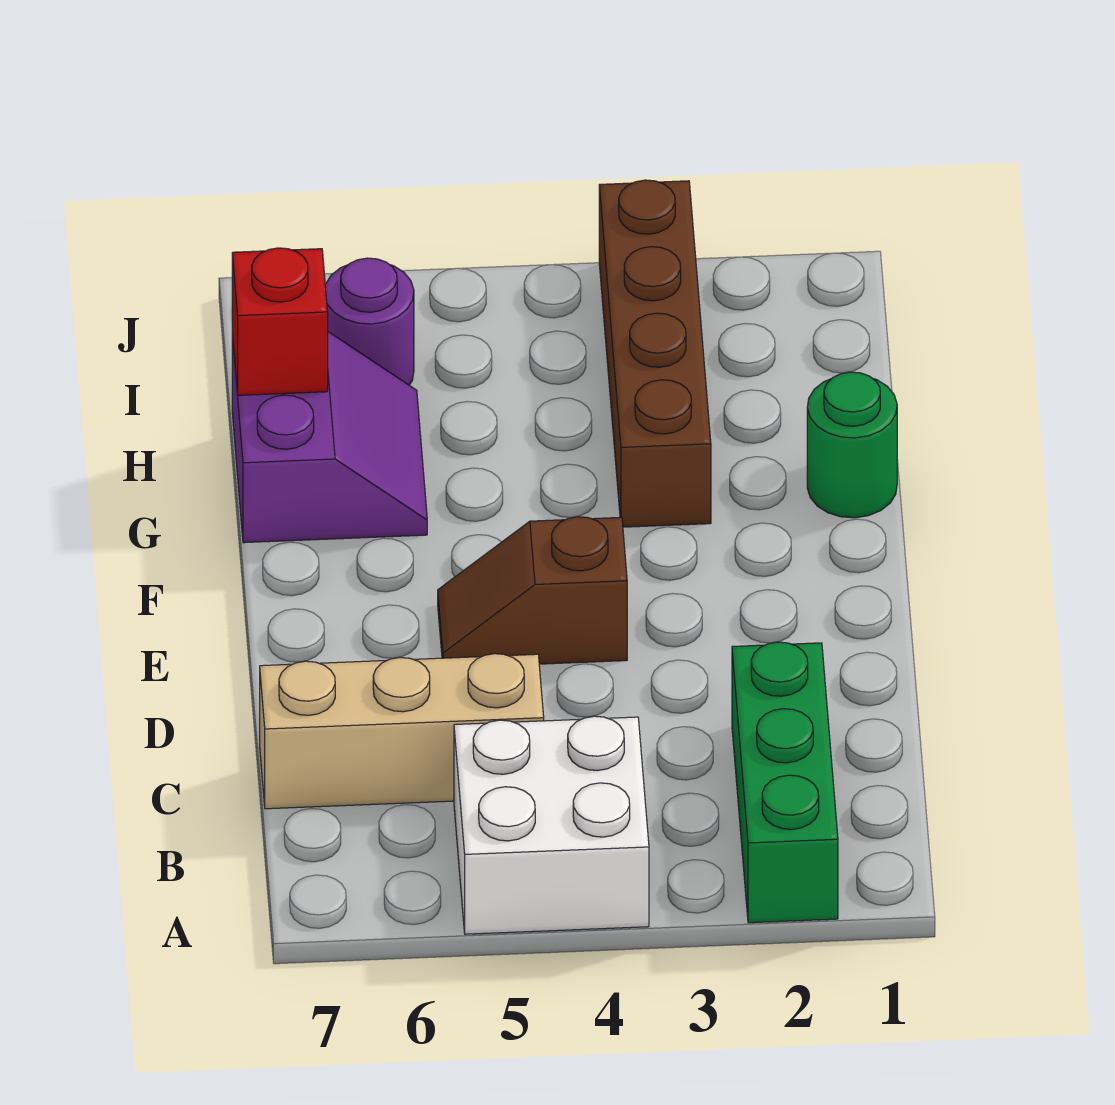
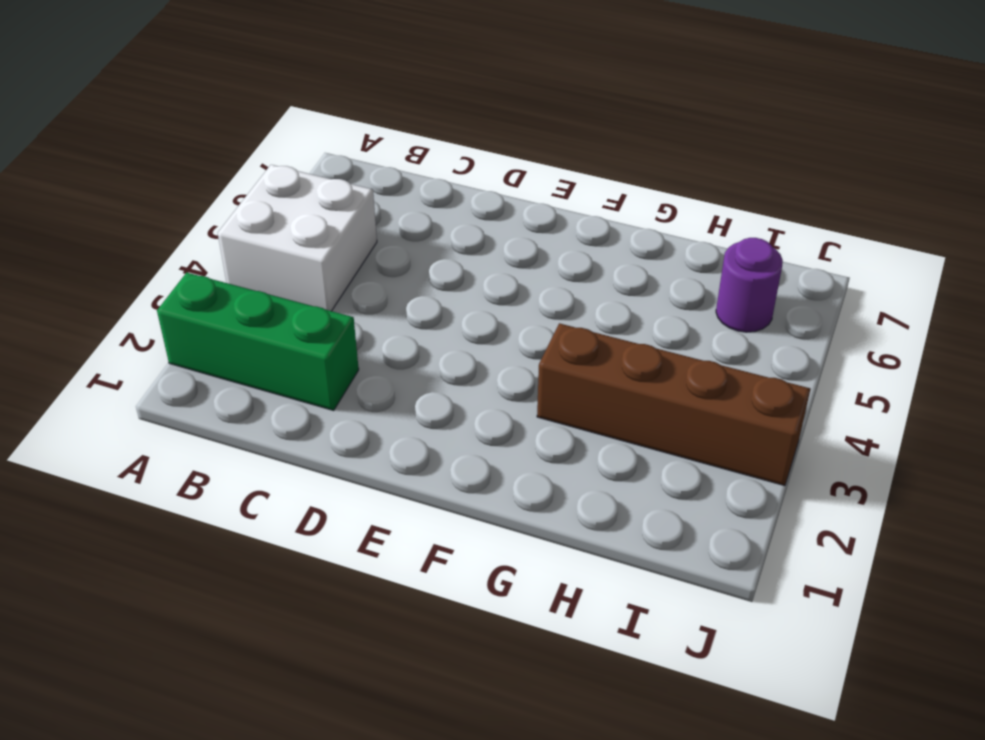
none -> tan brick C5:C7 level 1
none -> brown slope E4:E5 level 1 top 4

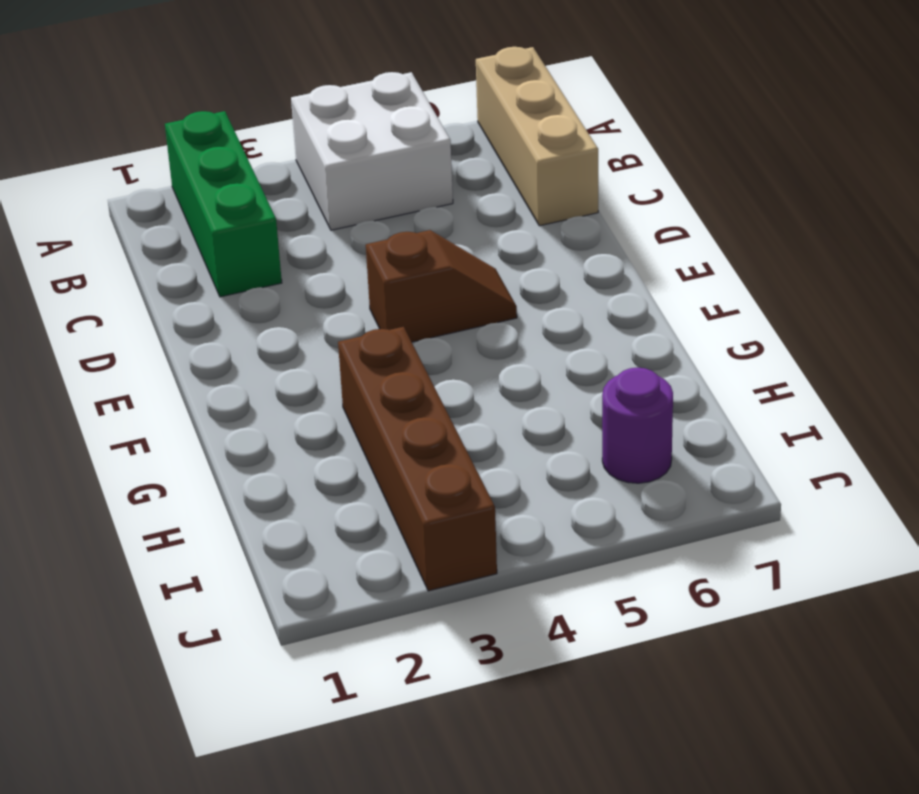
tan brick A7:C7 level 1 -> tan brick C5:C7 level 1
none -> green round brick G1 level 1
none -> purple slope G6:H7 level 1 top 7

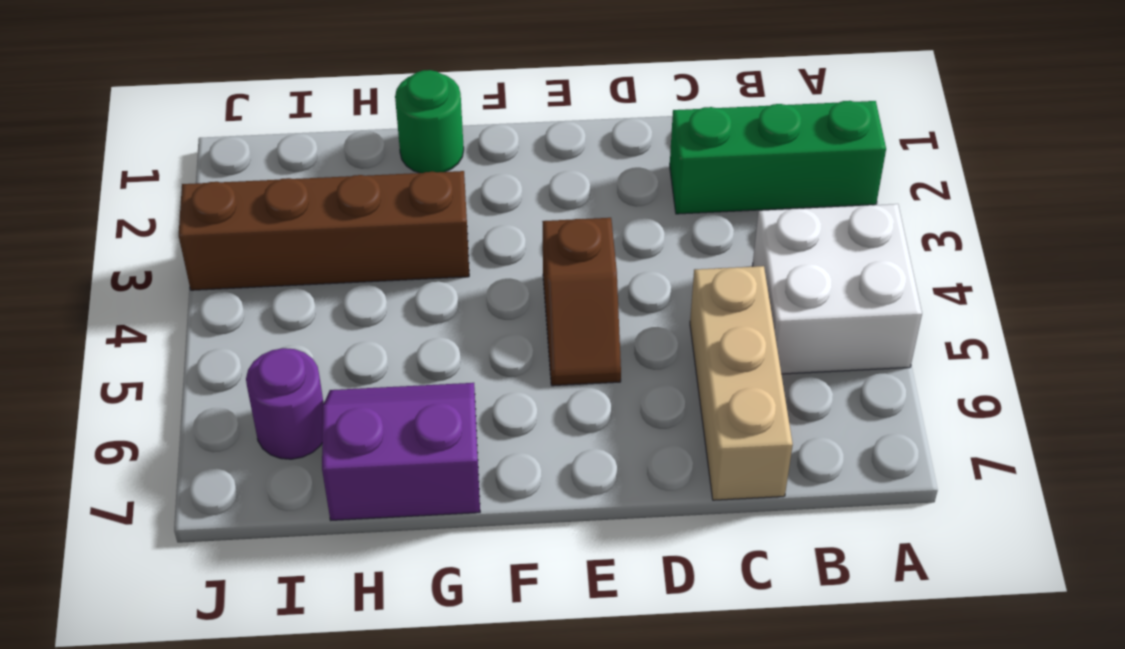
none -> red brick H7 level 2

